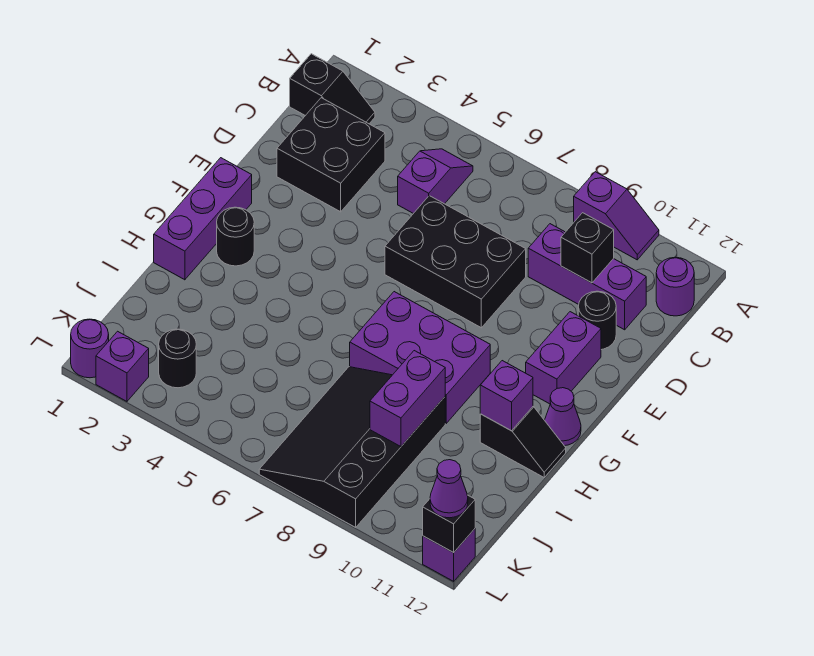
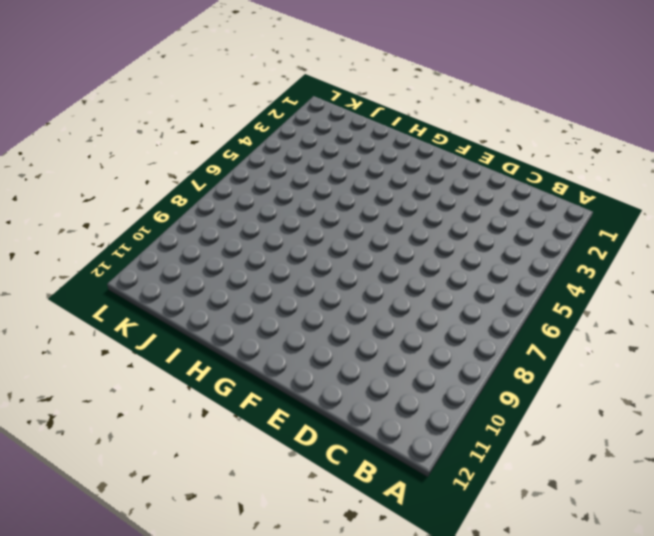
none -> purple slope A9:A10 level 1 top 9
none -> black slope B1:B2 level 1 top 1
none -> purple slope B5:C5 level 1 top C

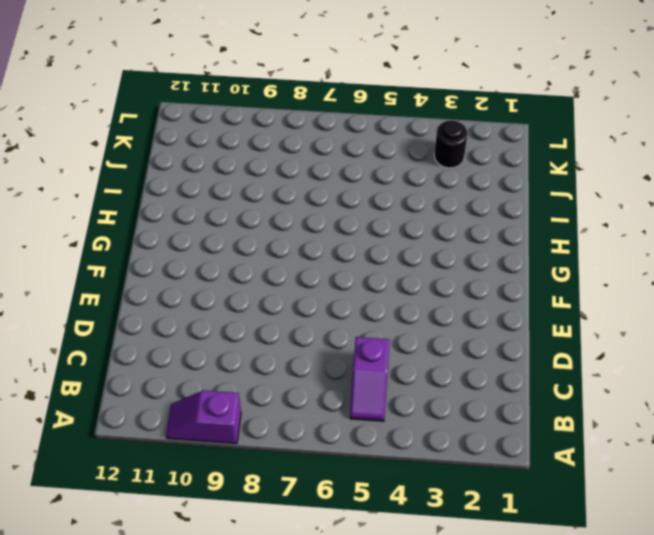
none -> black slope B1:B2 level 1 top 1
none -> purple round brick B12 level 1
none -> black brick C2:D3 level 1

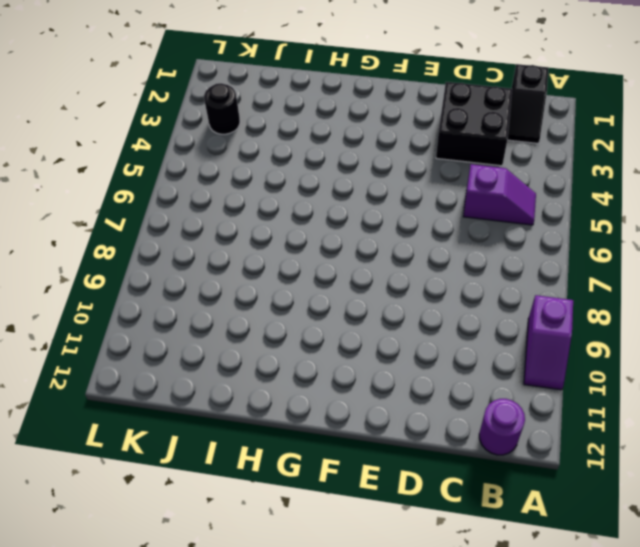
none -> purple brick C9:C11 level 1
none -> black brick D6:E8 level 1
none -> black round brick D11 level 1

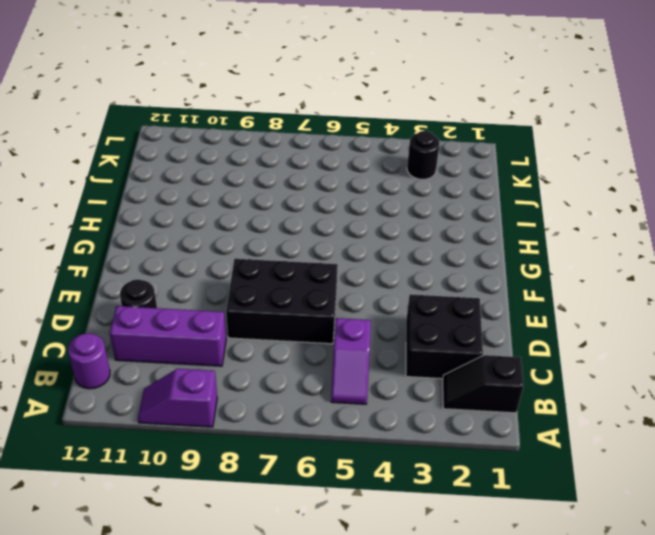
none -> purple brick E11:F11 level 1
none -> purple brick F1:H1 level 1
none -> black round brick G2 level 1

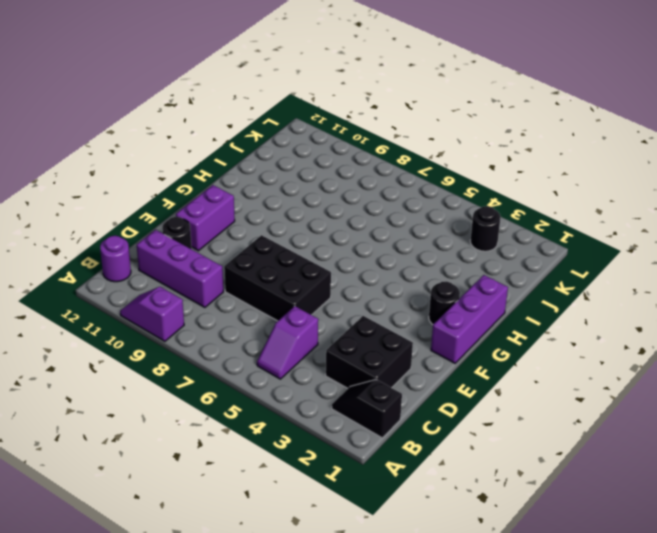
none -> purple brick G7:H9 level 1
none -> purple cone G12 level 1
none -> black slope H11:H12 level 1 top 11

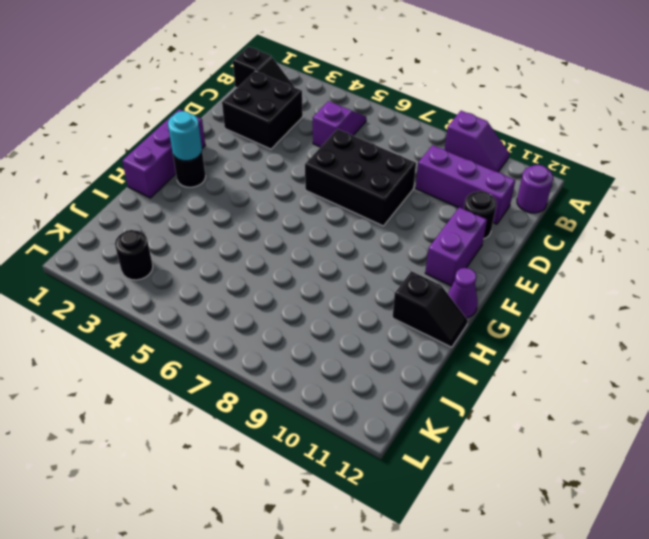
cyan round brick G2 level 2 -> none
none -> purple brick G7:H9 level 1
none -> black slope I7:L9 level 1 top 9
none -> purple round brick L1 level 1

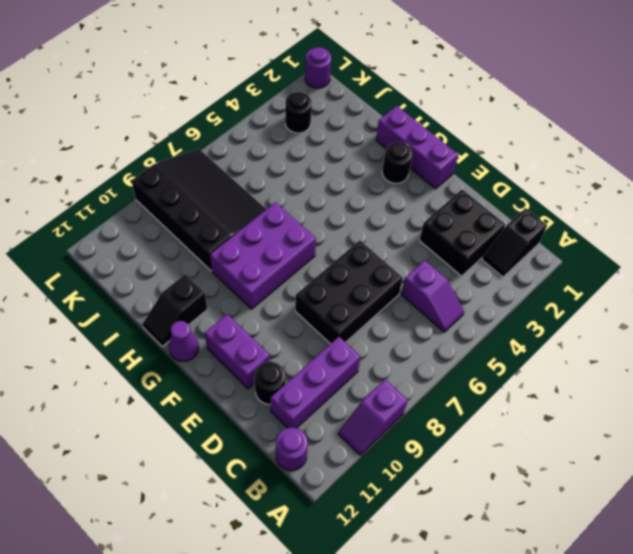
none -> purple brick L2 level 1
none -> purple brick L12 level 1
none -> black brick C10 level 2

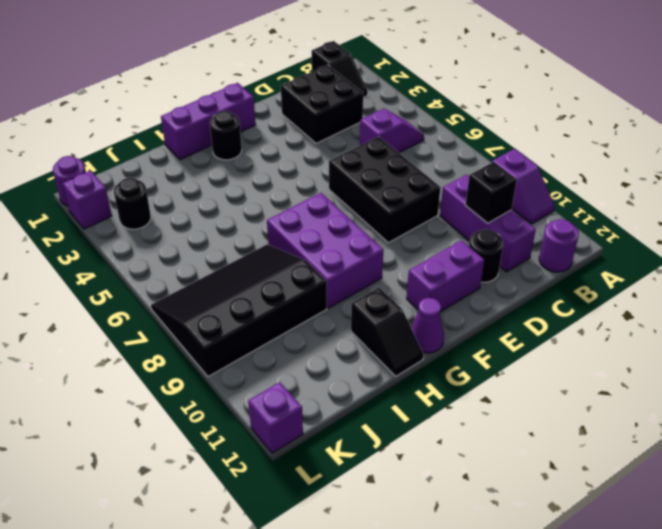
none -> purple brick H11 level 2
none -> purple brick I9:J9 level 2
none -> black brick L12 level 2

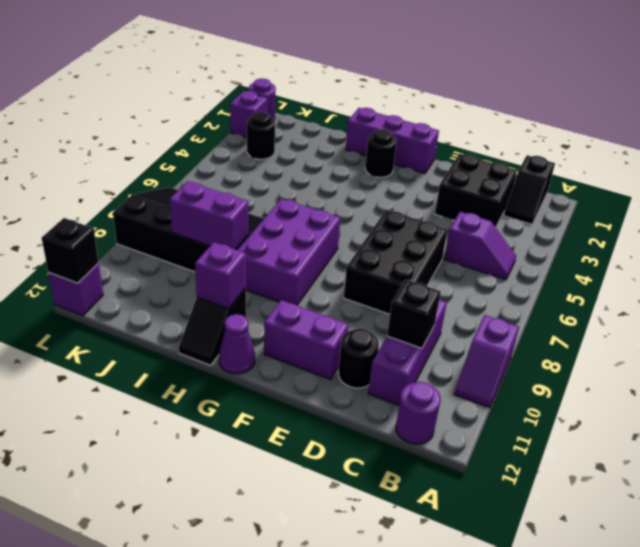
none -> purple cone L12 level 3

